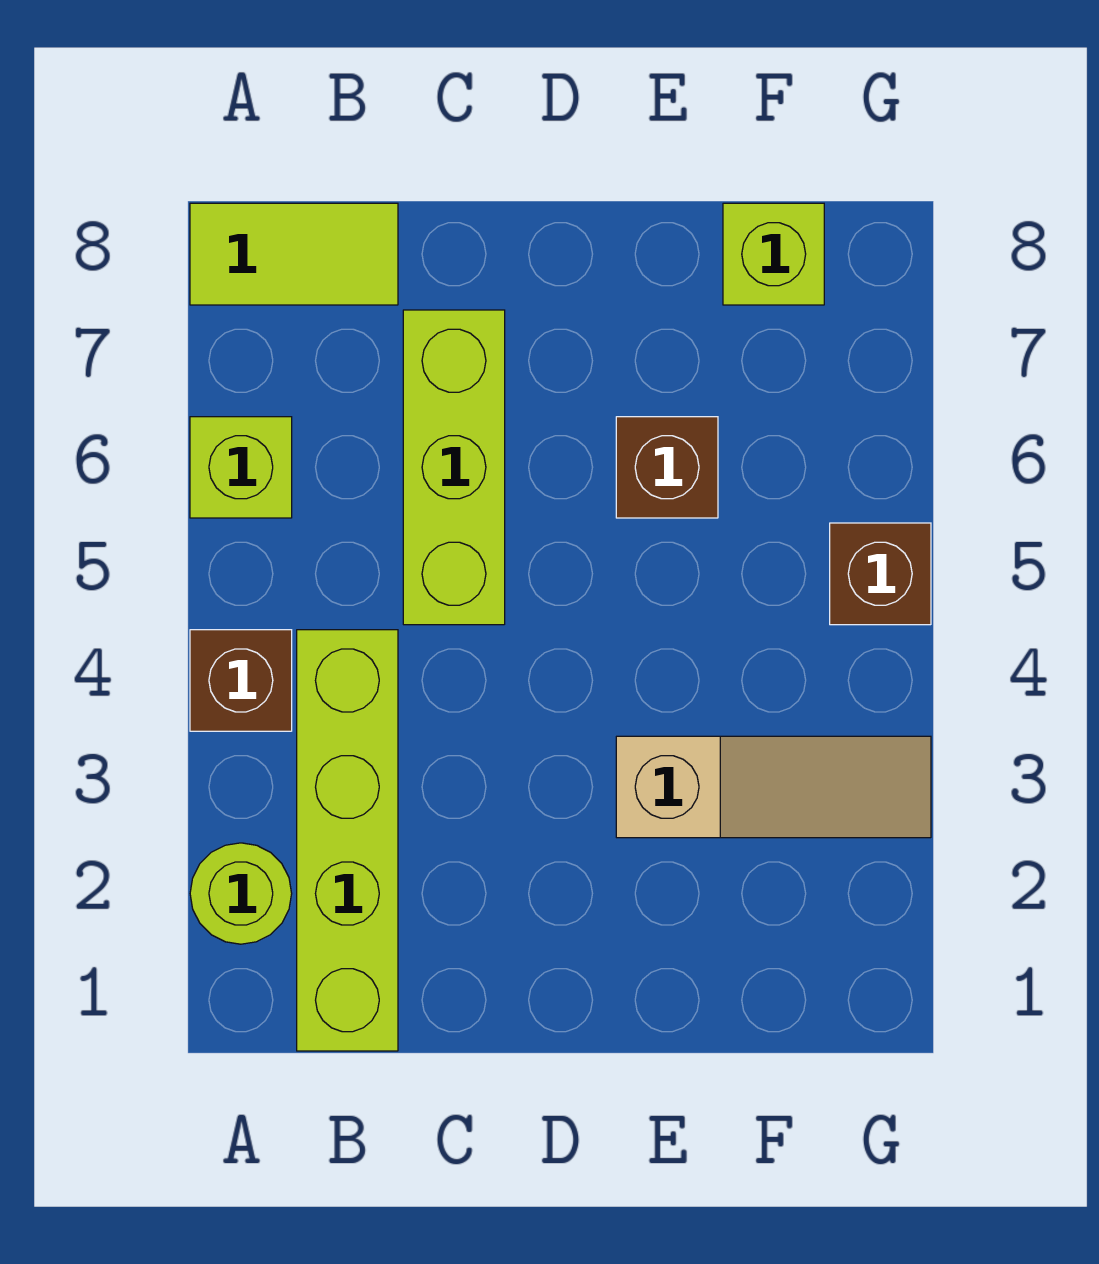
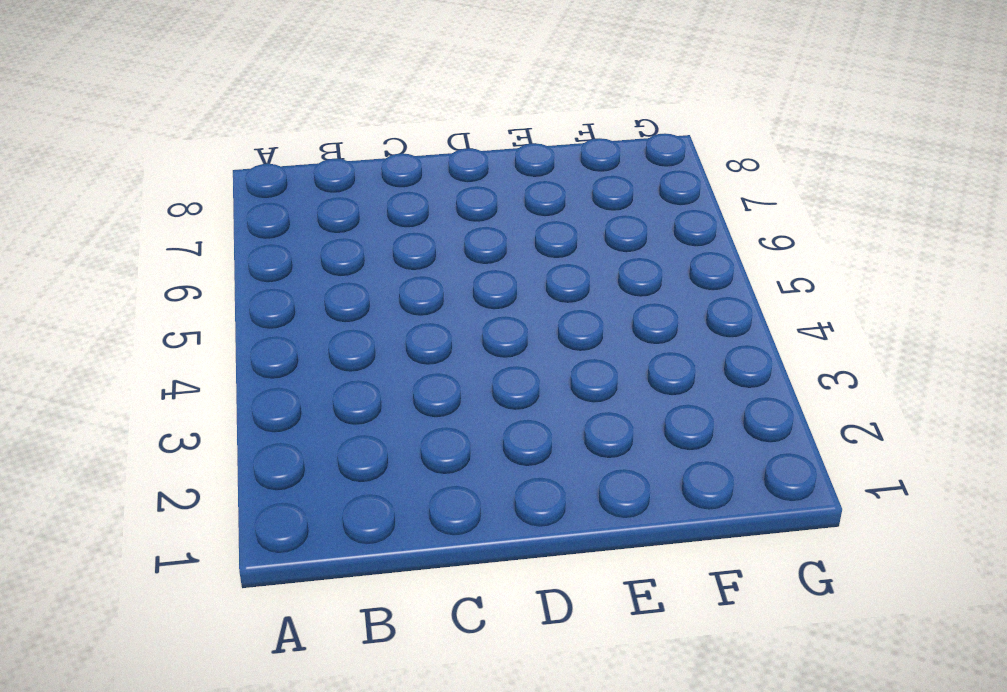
none -> lime round brick A2 level 1
none -> brown brick A4 level 1

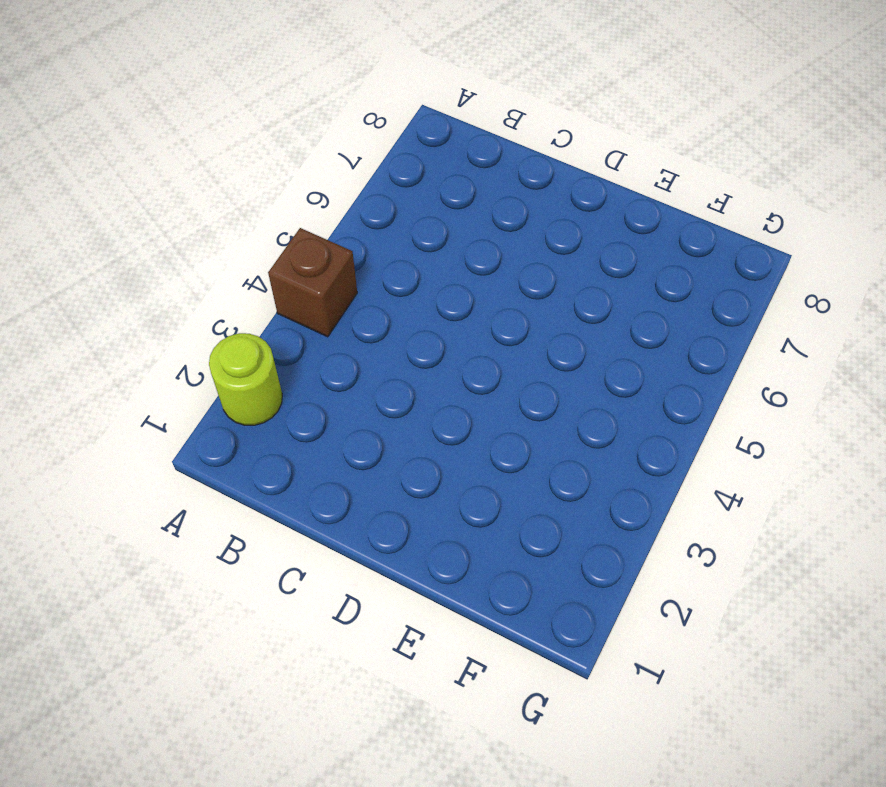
none -> lime brick A6 level 1
none -> lime tile A8:B8 level 1

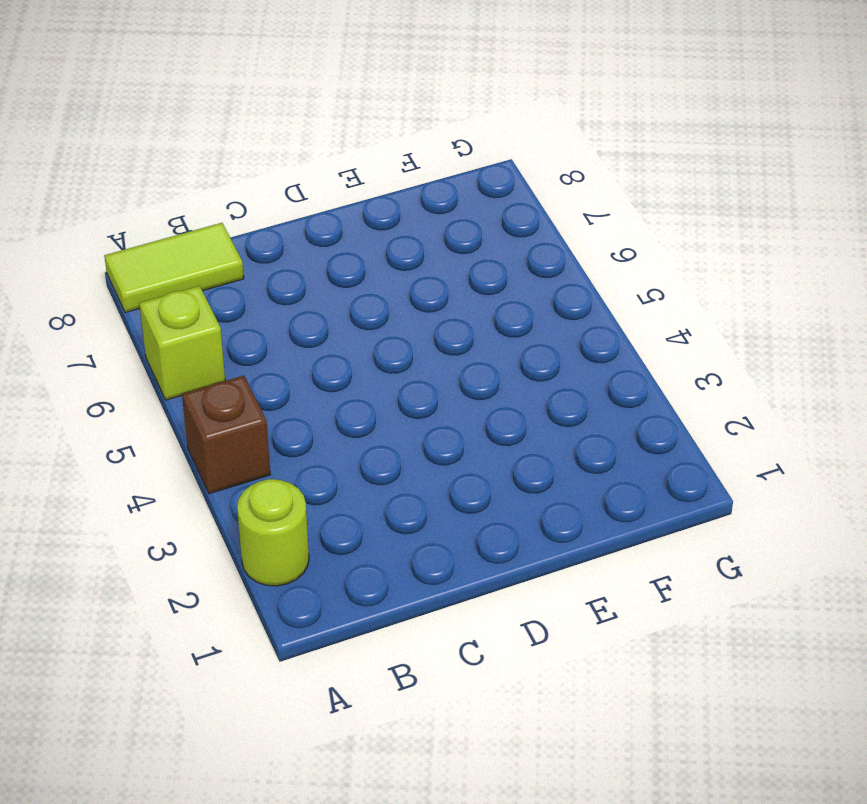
none -> lime brick B1:B4 level 1
none -> lime brick C5:C7 level 1

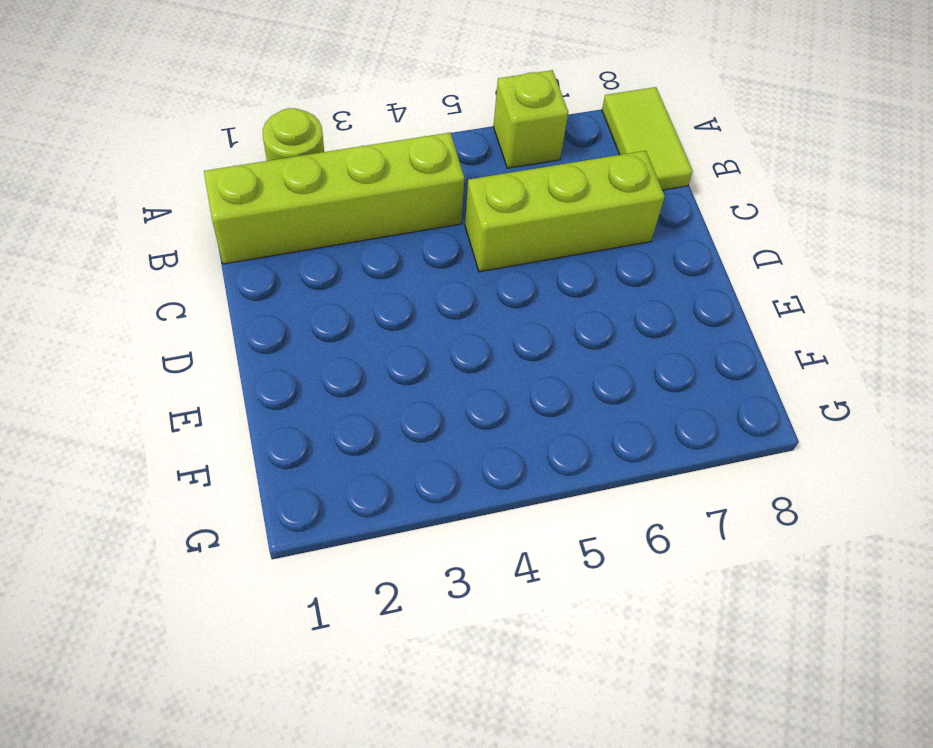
none -> brown brick A4 level 1
none -> tan slope E3:G3 level 1 top E

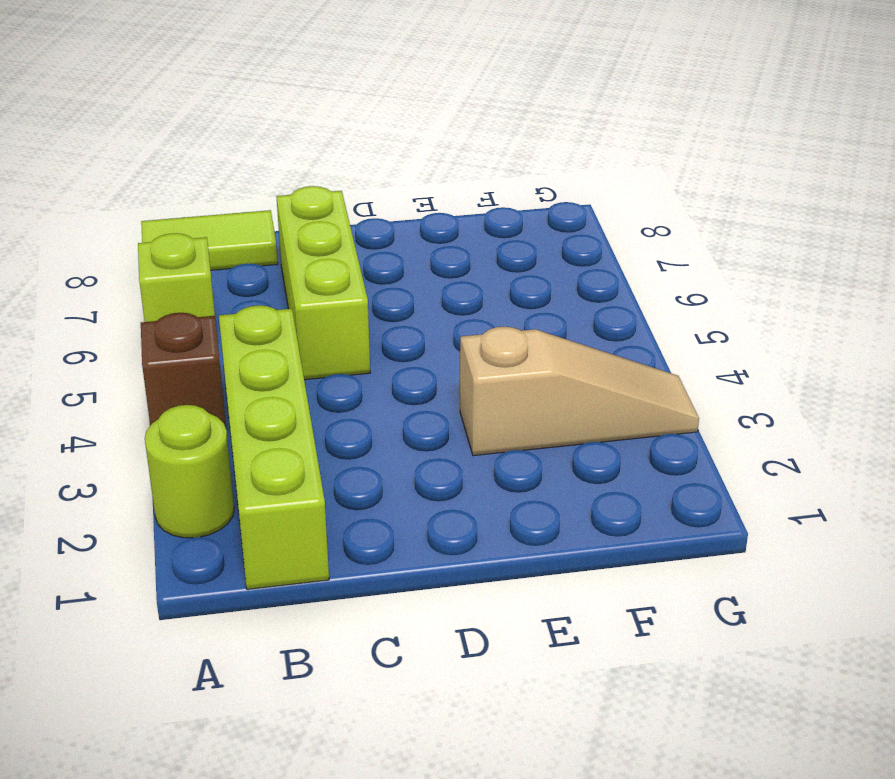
none -> brown brick E6 level 1
none -> lime brick F8 level 1

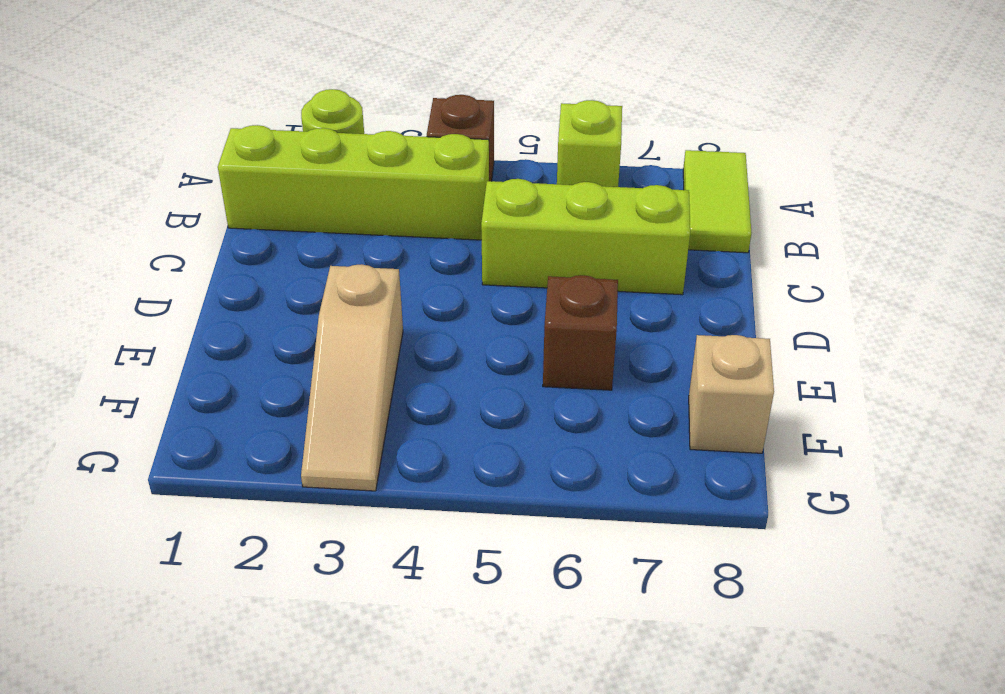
tan brick F8 level 1 -> lime brick F8 level 1
none -> brown brick G5 level 1

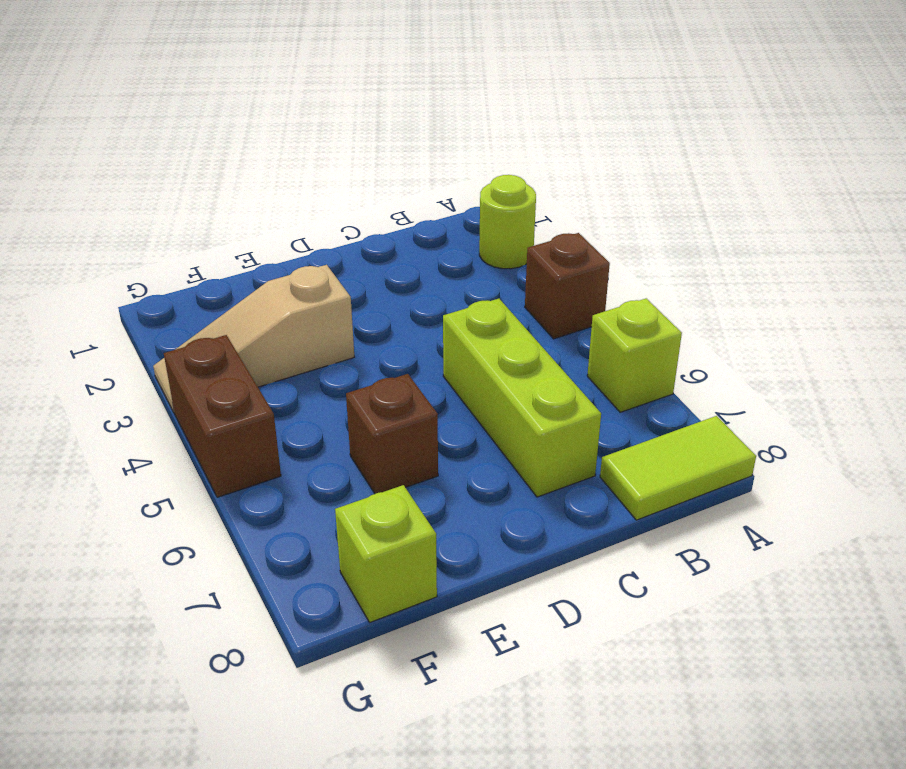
brown brick G4:G5 level 1 -> brown brick G5 level 1
none -> lime brick B1:B4 level 1

